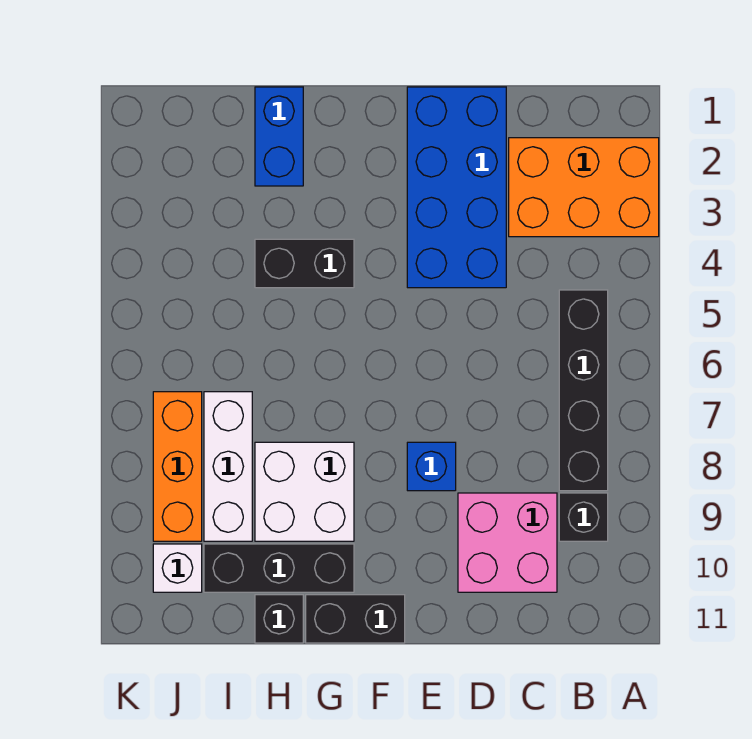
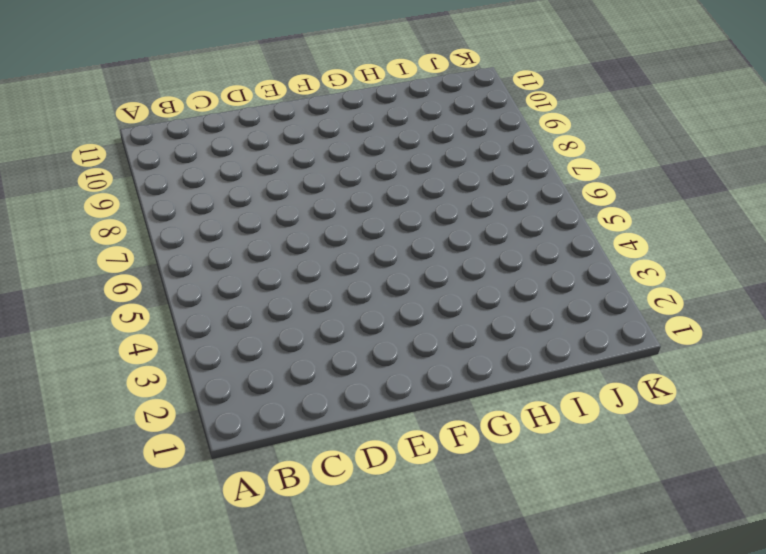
none -> orange brick A2:C3 level 1
none -> black brick B5:B8 level 1
none -> black brick B9 level 1

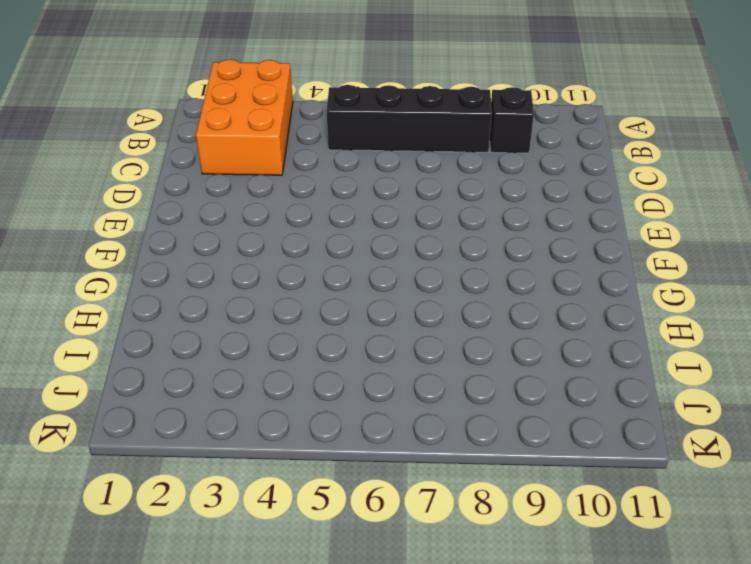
none -> pink brick C9:D10 level 1
none -> blue brick D1:E4 level 1
none -> blue brick E8 level 1

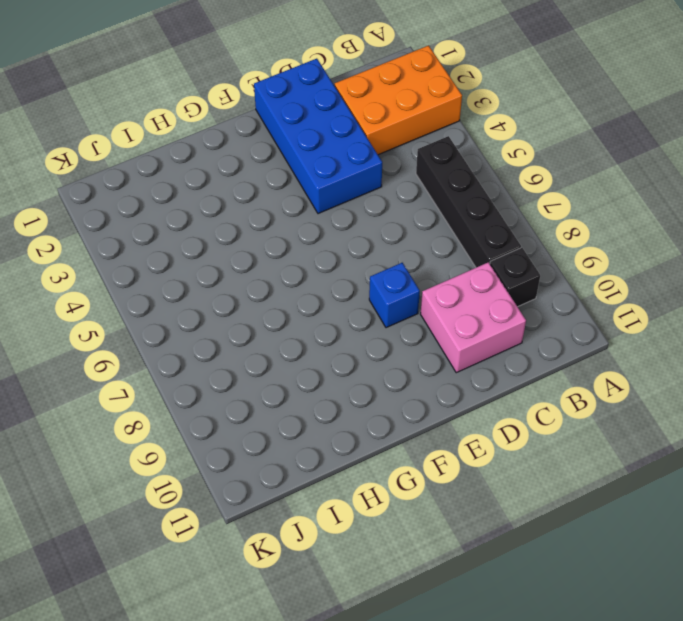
none -> black brick F11:G11 level 1
none -> black brick G4:H4 level 1
none -> white brick G8:H9 level 1

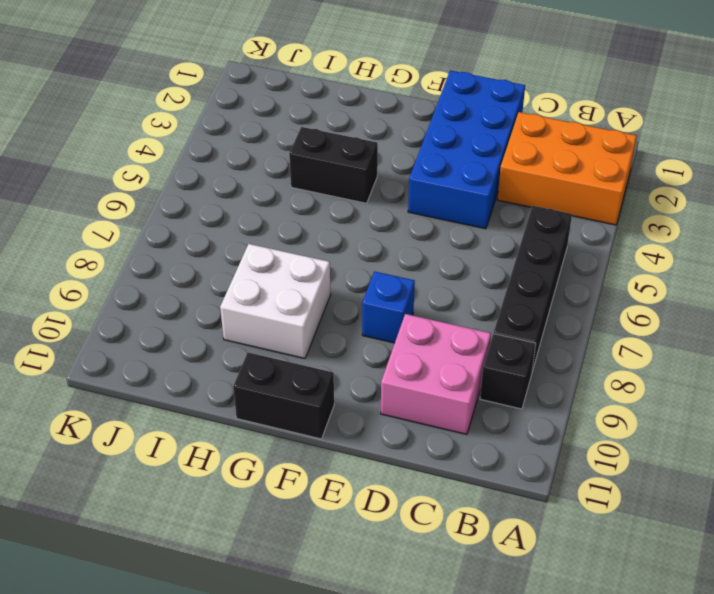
none -> black brick G10:I10 level 1
none -> blue brick H1:H2 level 1
none -> black brick H11 level 1

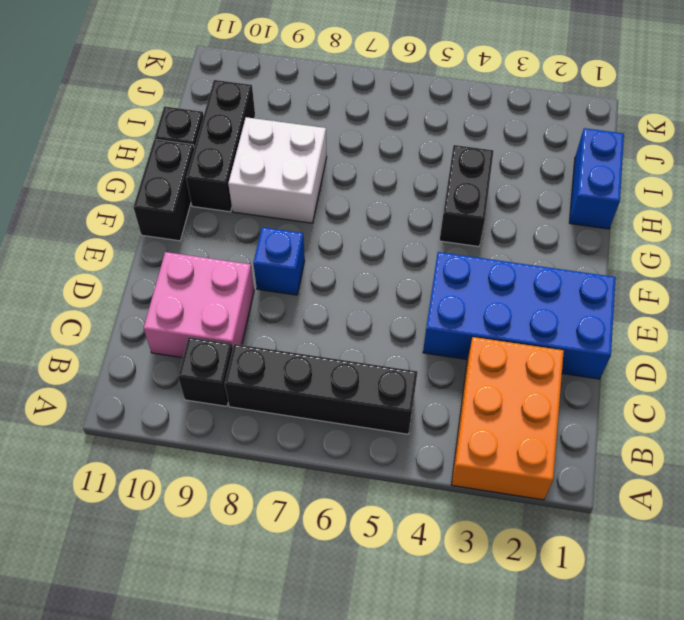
blue brick H1:I1 level 1 -> blue brick H1:H2 level 1
none -> white brick I7:I9 level 1
none -> orange brick J7:J9 level 1
none -> white brick J10 level 1

